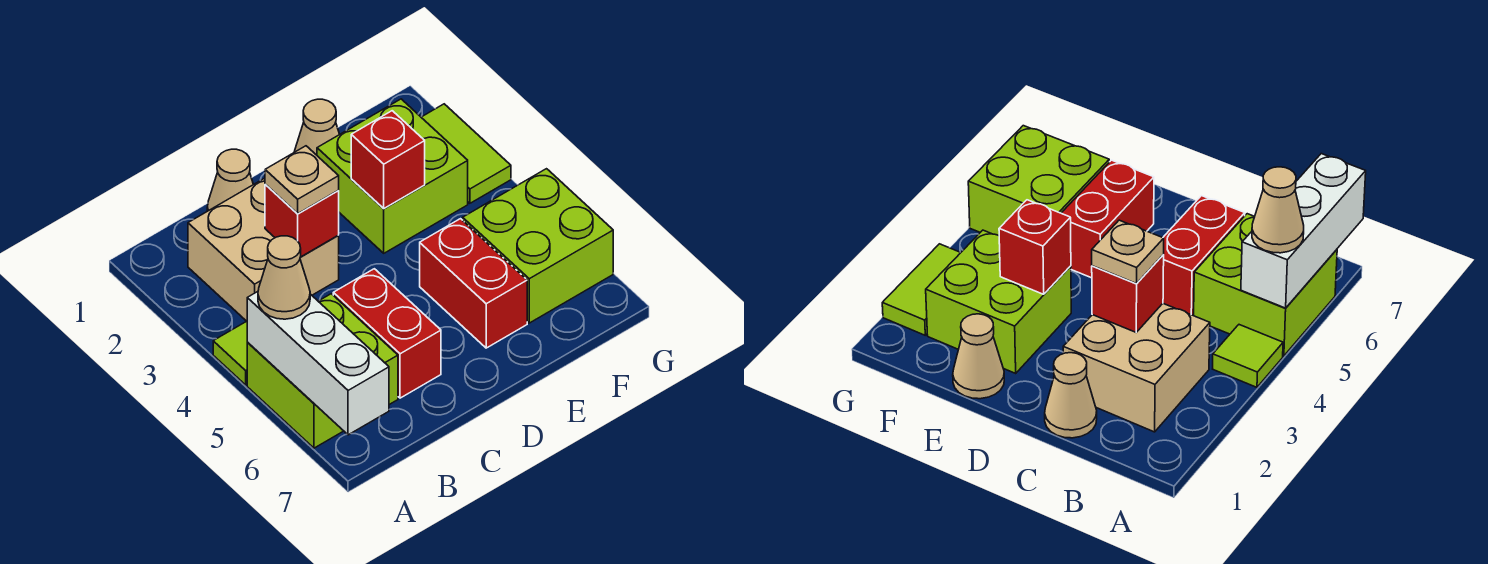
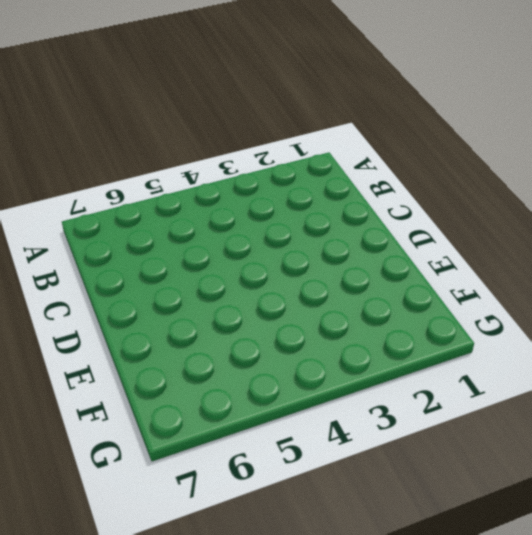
none -> lime tile A4 level 1
none -> lime brick A5:B6 level 1
none -> tan brick B2:C3 level 1

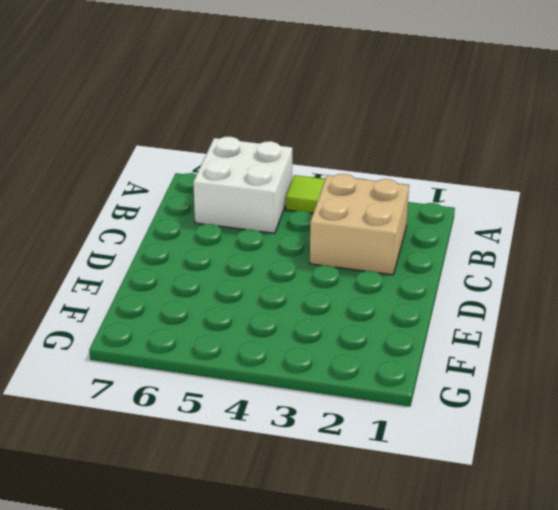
white brick A5:B6 level 1 -> lime brick A5:B6 level 1
none -> tan cone C1 level 1
none -> red brick C5:C6 level 1
none -> tan cone E1 level 1

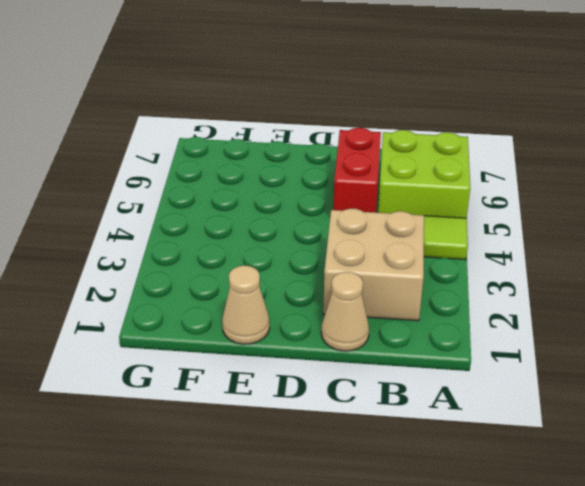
none -> lime brick E2:F3 level 1
none -> red brick E5:E6 level 1
none -> lime brick F5:G6 level 1

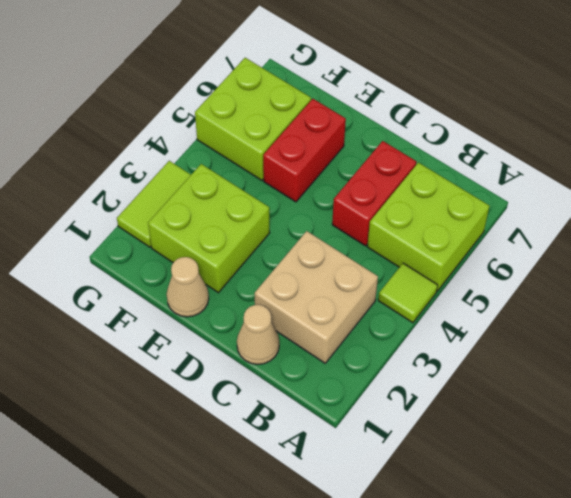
none -> white brick A5:A7 level 2
none -> red brick C3 level 2
none -> red brick E3 level 2

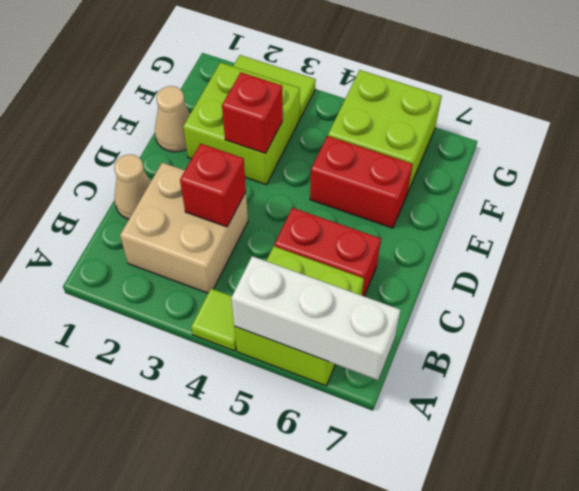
none -> tan cone A5 level 3
none -> tan plate C3 level 3

